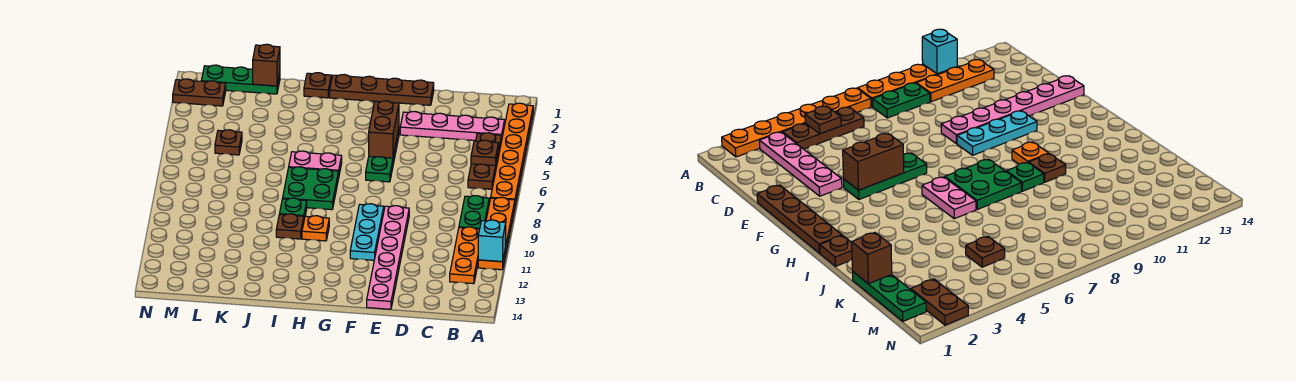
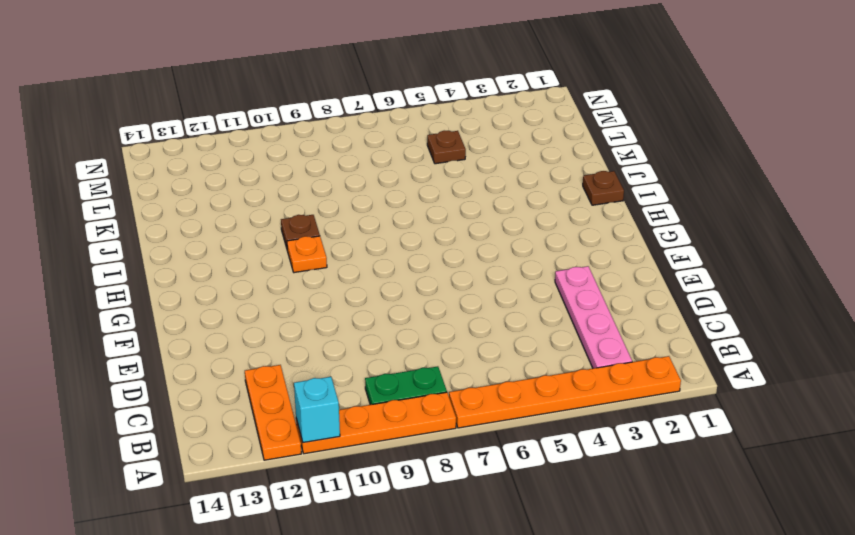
orange plate A12:C12 level 1 -> orange plate B10:B12 level 1
none -> brown plate B4:B6 level 1
none -> brown plate E1:H1 level 1
none -> pink plate E9:E14 level 1

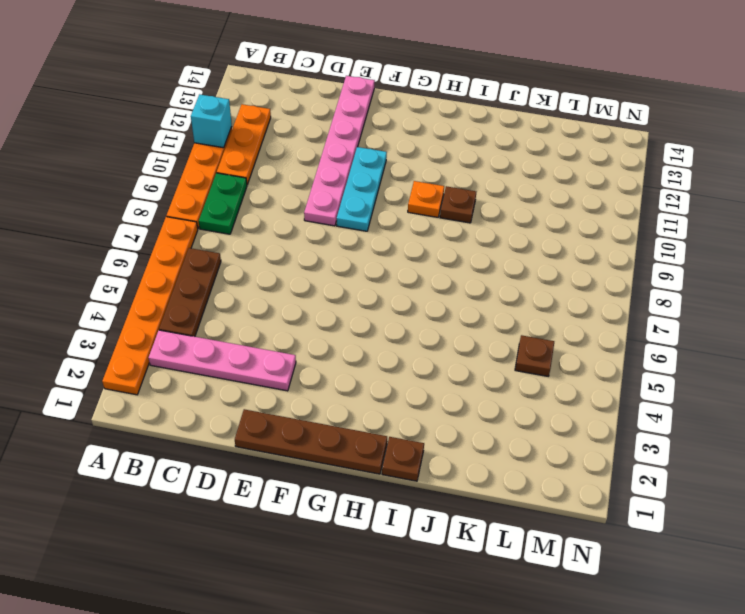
none -> green plate F4:F6 level 1
none -> pink plate H6:I6 level 1
none -> green plate H7:I8 level 1

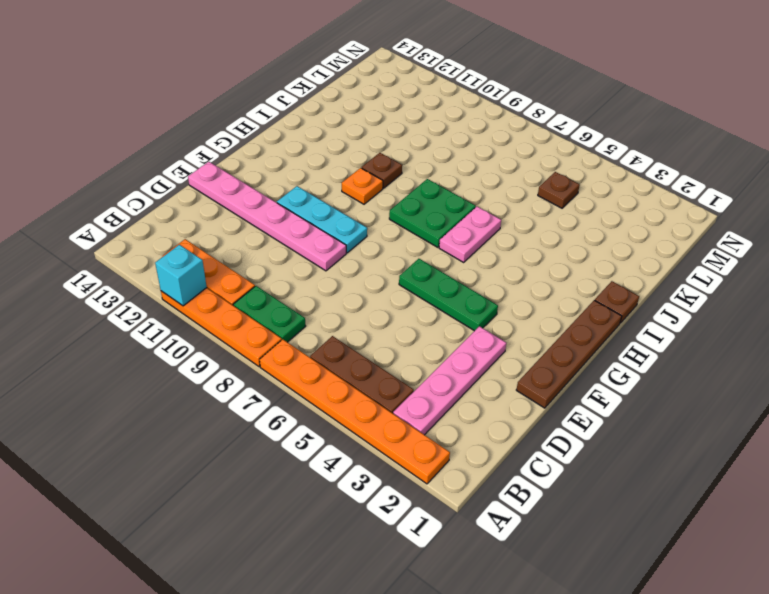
none -> green plate I9 level 1
none -> green plate K1:M1 level 1
none -> brown plate M2:N2 level 1

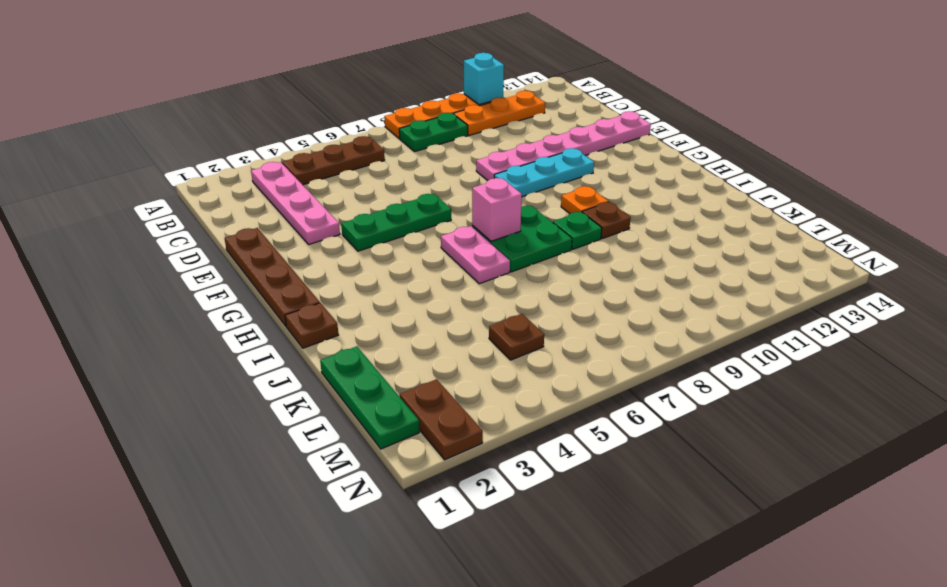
pink brick H7 level 2 -> none
none -> orange plate A2:A7 level 1
none -> brown plate B5 level 2
none -> brown brick F4:F5 level 2

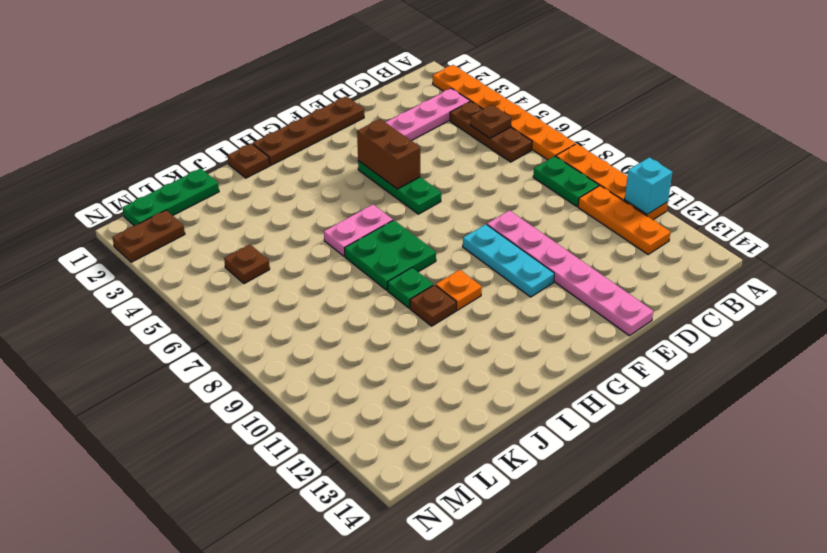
none -> brown brick K1 level 2

